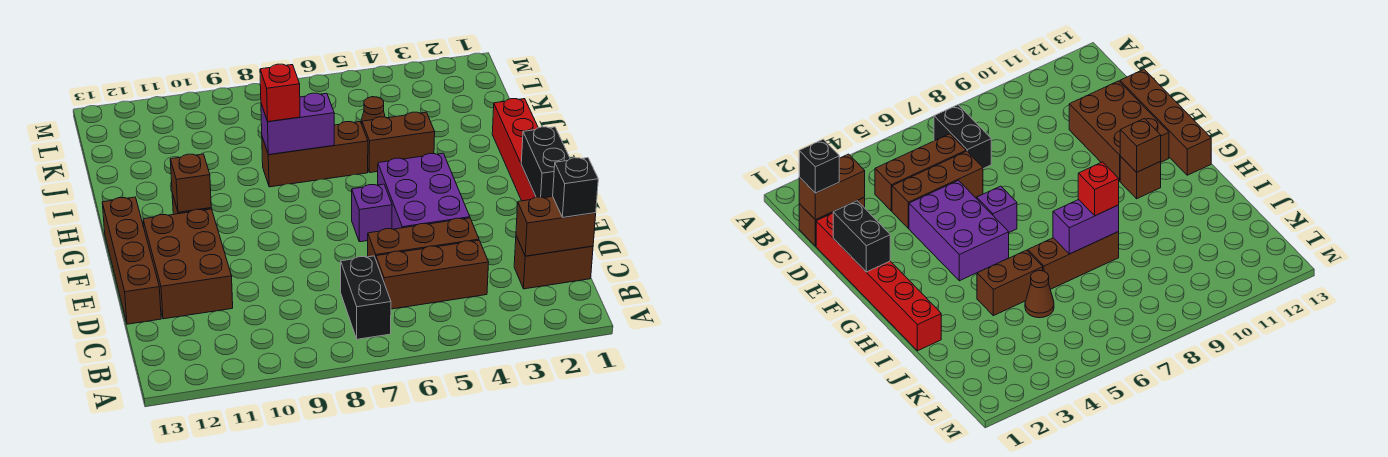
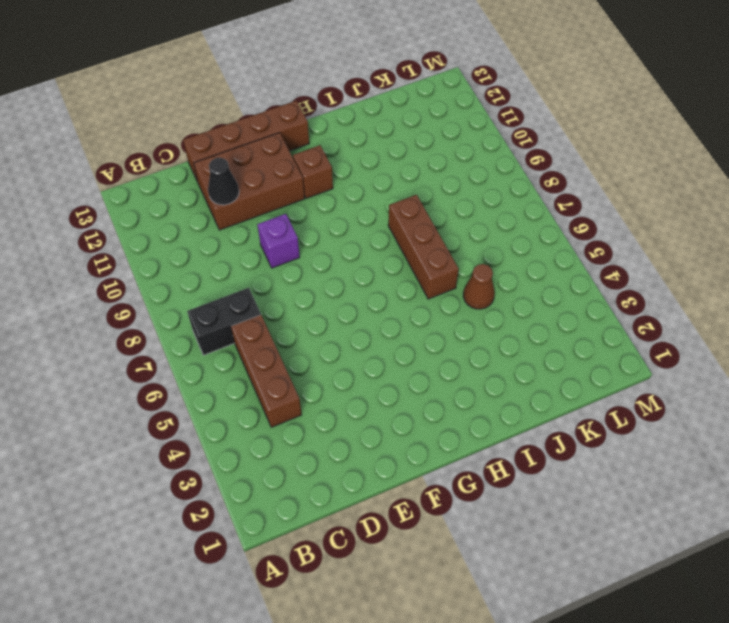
black cone D11 level 2 -> none
purple brick E9 level 1 -> purple brick F6 level 1
none -> brown brick C1:C2 level 1
none -> red brick D1:I1 level 1
none -> brown brick D4:D6 level 1

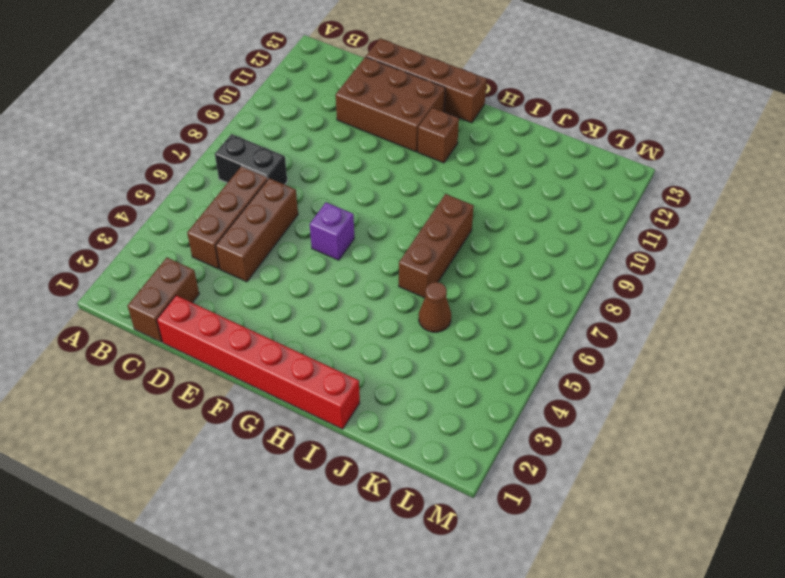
none -> purple brick E4:G5 level 1
none -> brown brick I4:I5 level 1
none -> brown brick C1:C2 level 2

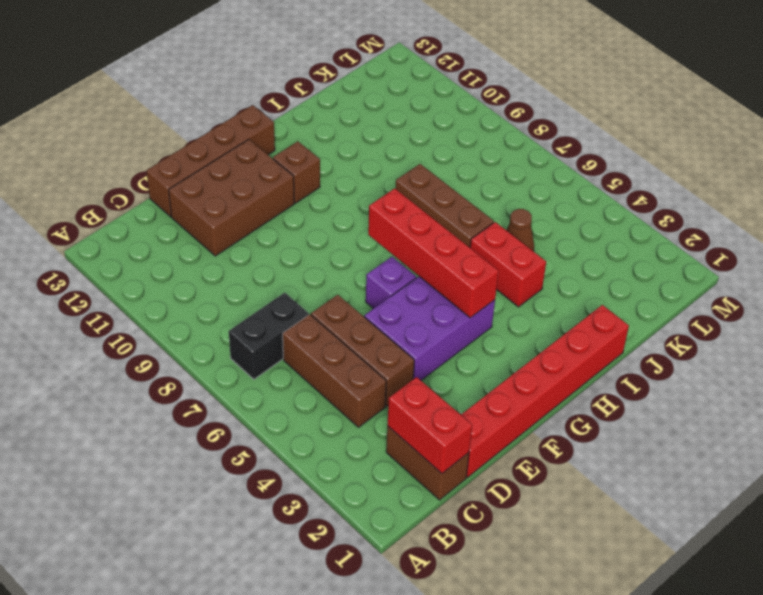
red brick C1:C2 level 2 -> brown brick C1:C2 level 2
red brick G4:G7 level 2 -> none
red brick I4:I5 level 1 -> brown brick I4:I5 level 1
none -> black brick E1:F1 level 2
none -> brown brick G11 level 2
none -> purple brick I7:I8 level 2

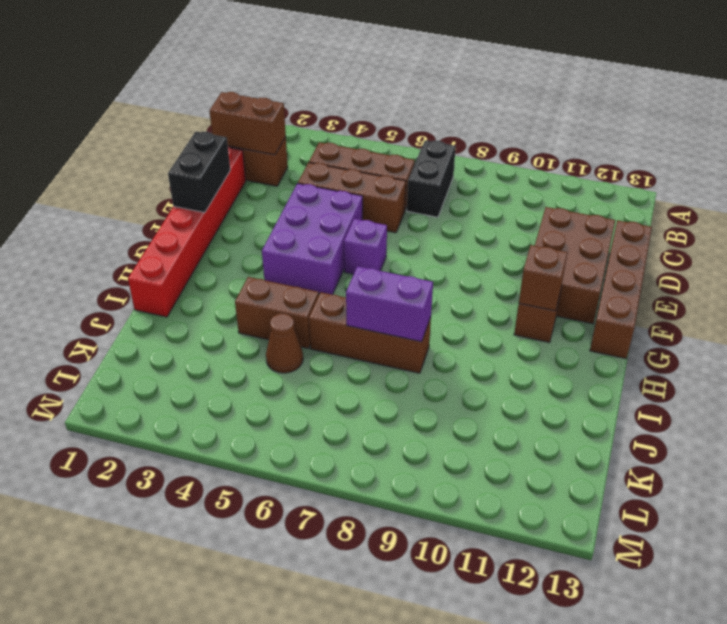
none -> black brick C1 level 3
none -> red brick I8 level 3

